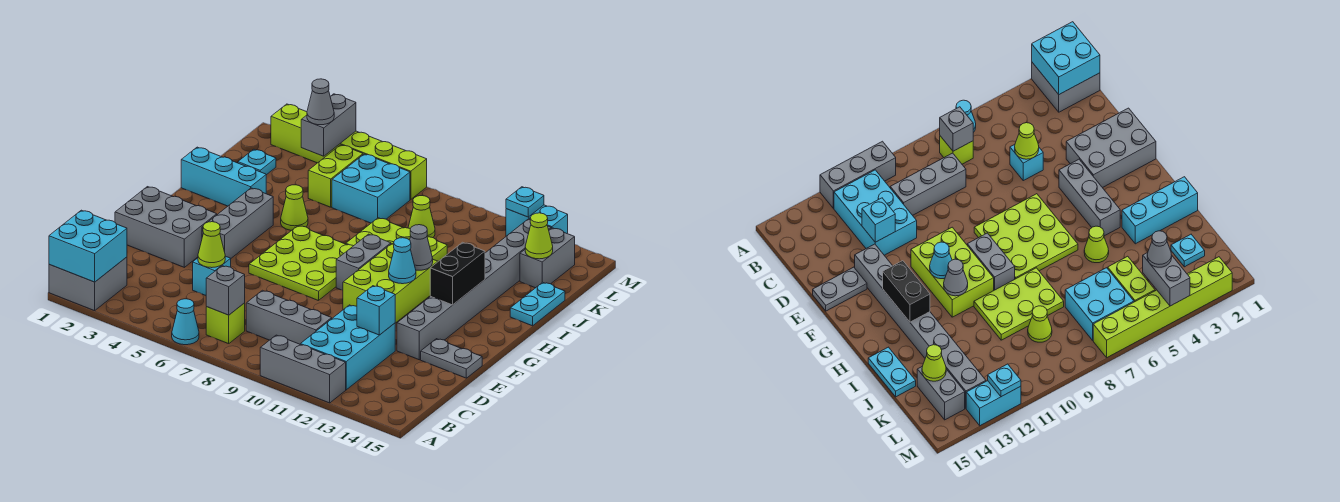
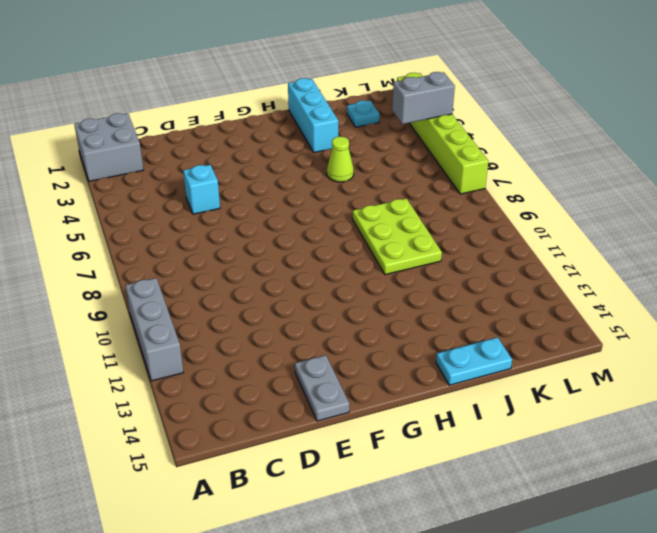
none -> cyan cone A6 level 1
none -> lime brick B7 level 1
none -> cyan brick B11:D12 level 1
none -> grey brick C8:C10 level 1

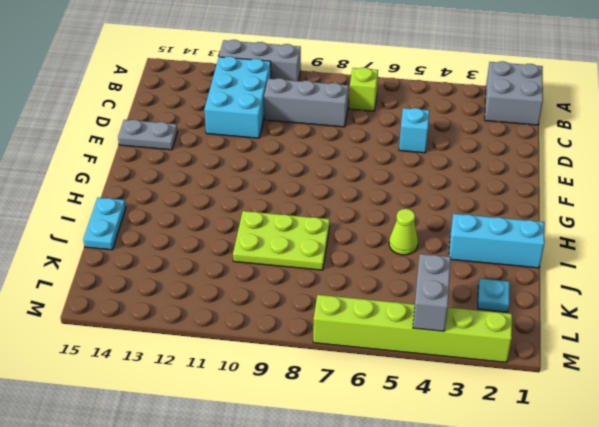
none -> cyan cone A6 level 1
none -> grey brick E1:F3 level 1
none -> grey brick E13:L13 level 1
none -> grey brick F4:H4 level 1

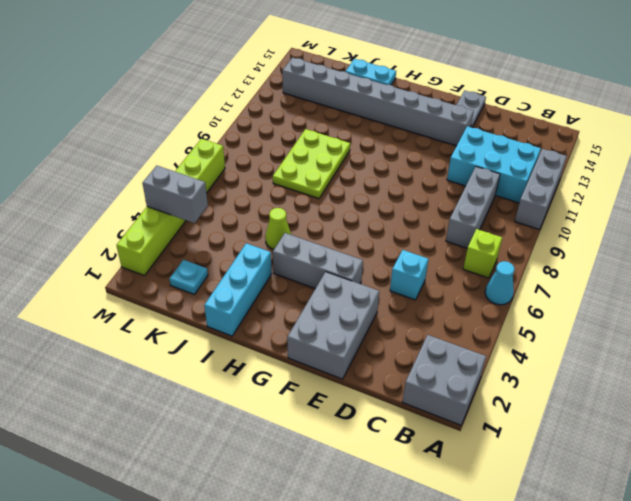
none -> lime plate F6:H8 level 1
none -> lime brick F10:H11 level 1
none -> grey brick G9:H9 level 1
none -> lime brick K5:L5 level 1

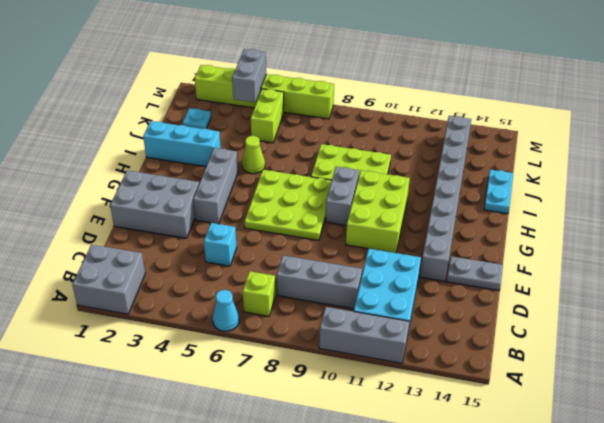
none -> cyan brick K6:L7 level 1
none -> lime cone K9 level 1
none -> grey brick K14:L14 level 1
none -> cyan brick M12:M13 level 1

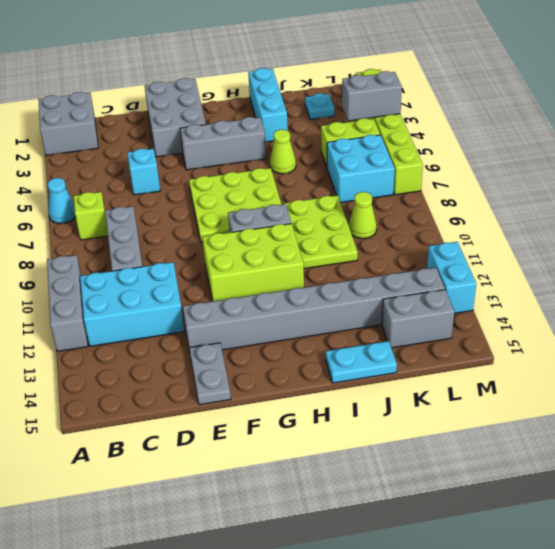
none -> cyan brick A1:B2 level 2
none -> grey brick B7 level 2
none -> lime cone D5 level 2
none -> cyan brick D12 level 2

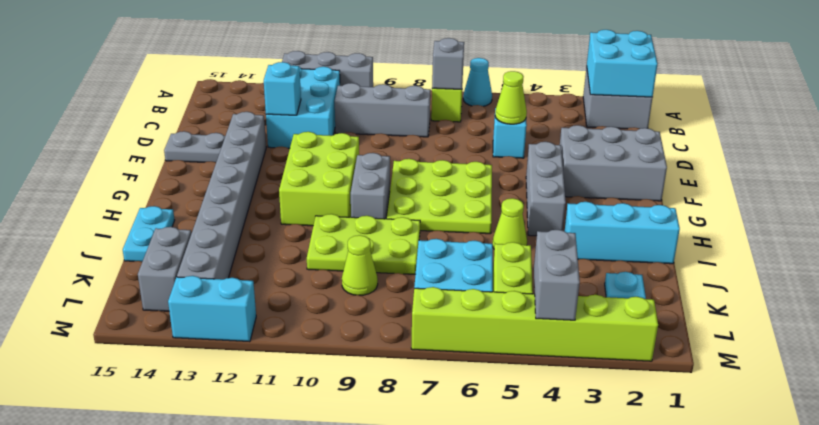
none -> cyan cone G11 level 2
none -> black brick G13:H13 level 2
none -> grey cone H11 level 2
none -> lime cone K14 level 2

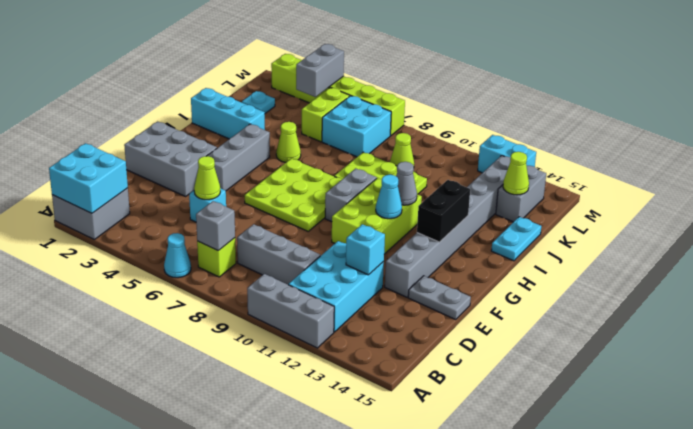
none -> cyan plate M12 level 2
none -> grey cone L4 level 3

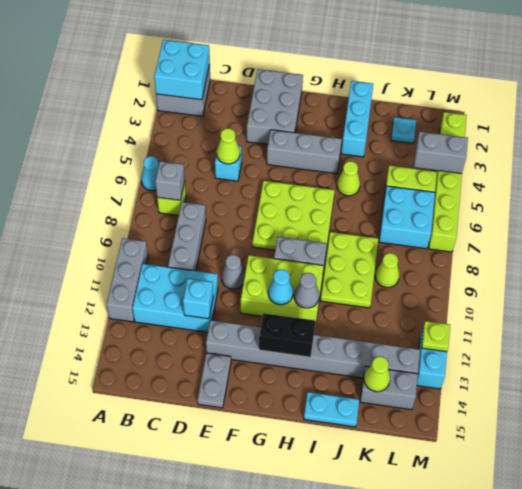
grey cone E10 level 1 -> grey cone L4 level 3
lime plate M12 level 2 -> cyan plate M12 level 2

